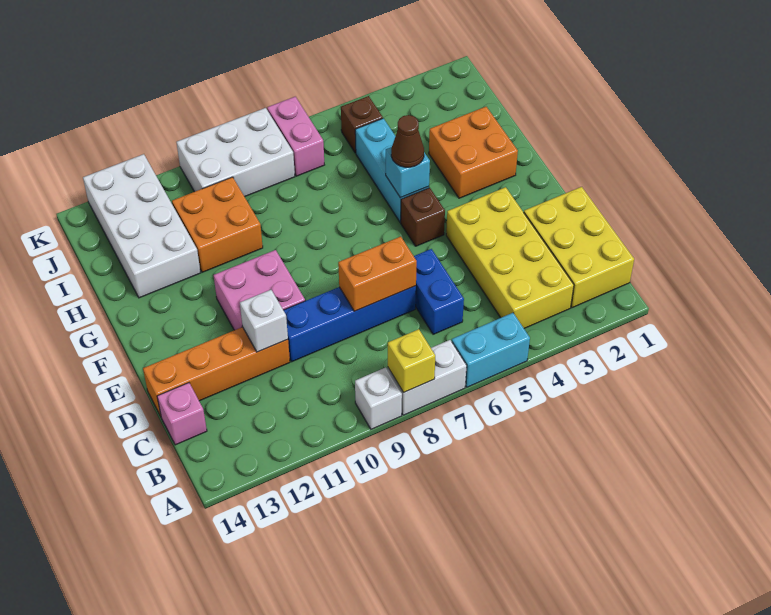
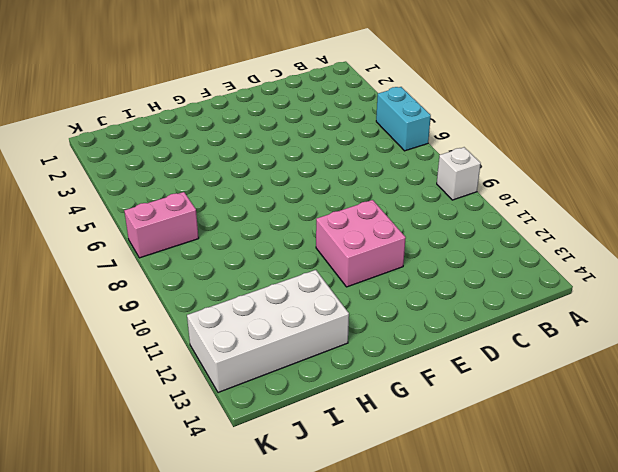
none -> white brick A7:A8 level 1
none -> yellow brick B1:D2 level 1
none -> yellow brick B3:E4 level 1

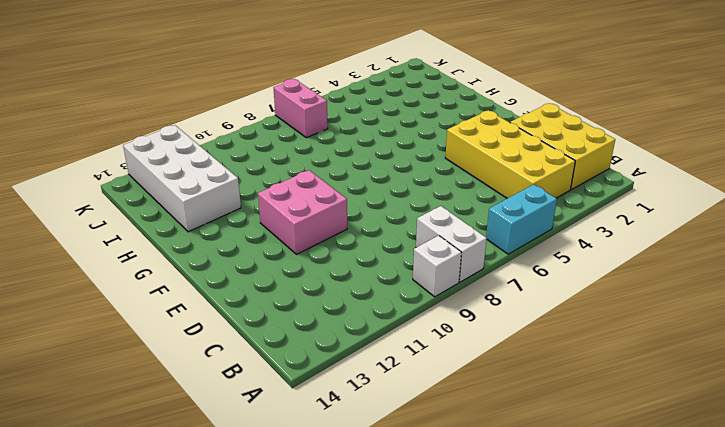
white brick A8:B8 level 1 -> white brick A7:A8 level 1
none -> blue brick C6:D6 level 1
none -> pink brick C14 level 1
none -> blue brick D7:D10 level 1

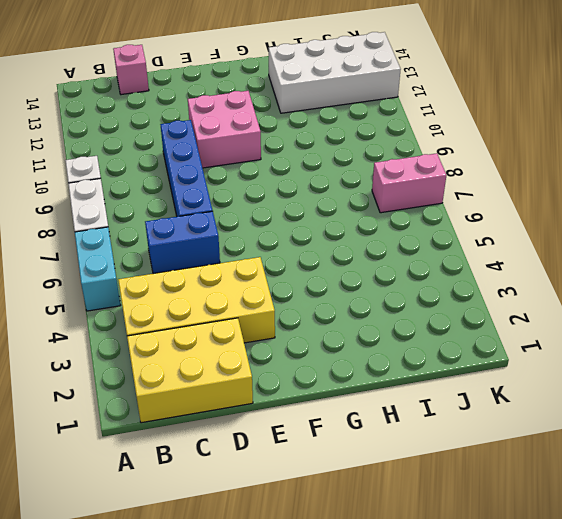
none -> orange brick D11:D14 level 1
none -> brown brick F5 level 1
none -> orange brick G2:H3 level 1

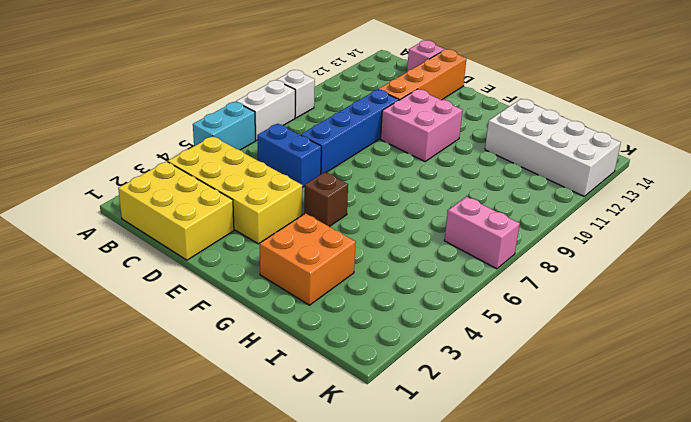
none -> cyan brick G5:I5 level 1
none -> orange brick H10:I11 level 1
none -> brown brick J5 level 1

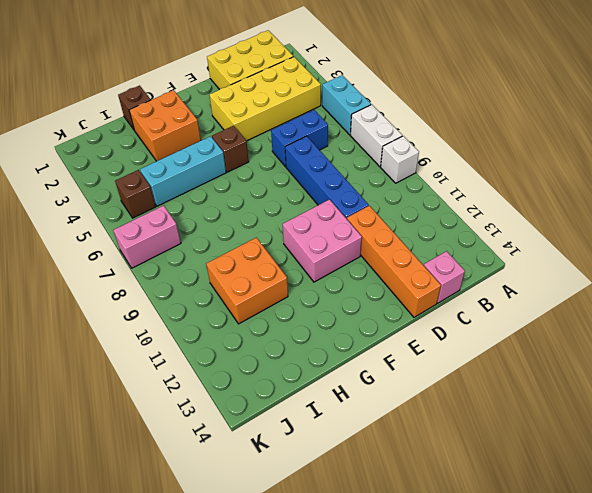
brown brick H1 level 1 -> none
none -> white brick H12:K13 level 1
none -> white brick J8:K10 level 1
none -> yellow brick A8 level 2

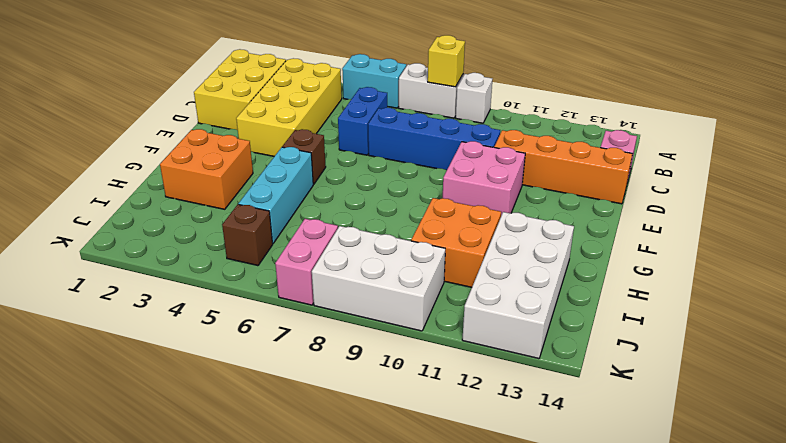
none -> orange brick D7:D8 level 2
none -> white brick D11 level 2
none -> cyan brick G5 level 2

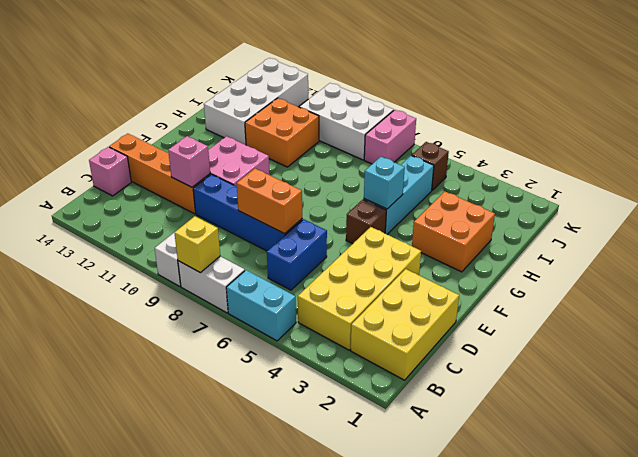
pink brick D11 level 2 -> white brick D11 level 2
none -> brown cone G5 level 3

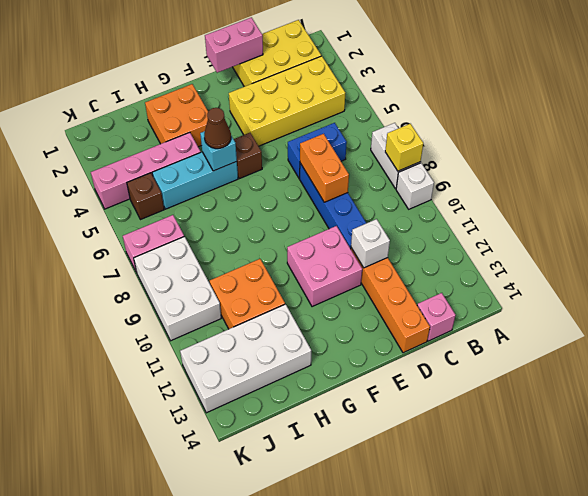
pink brick D1:E1 level 2 -> none
pink brick H4:K4 level 1 -> none
none -> cyan brick A5:A6 level 1

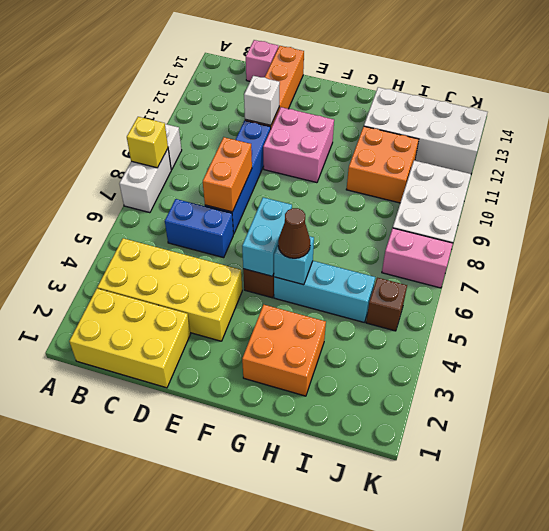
cyan brick F5:F6 level 2 -> cyan brick A5:A6 level 1

